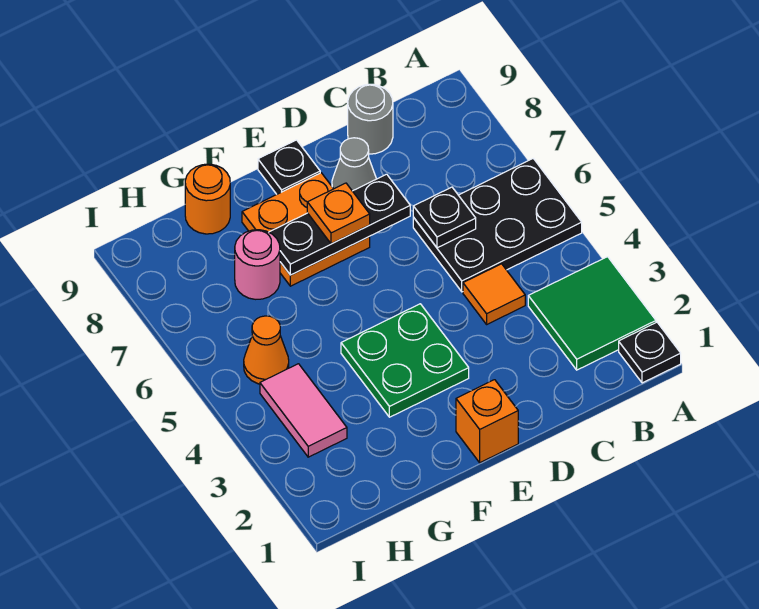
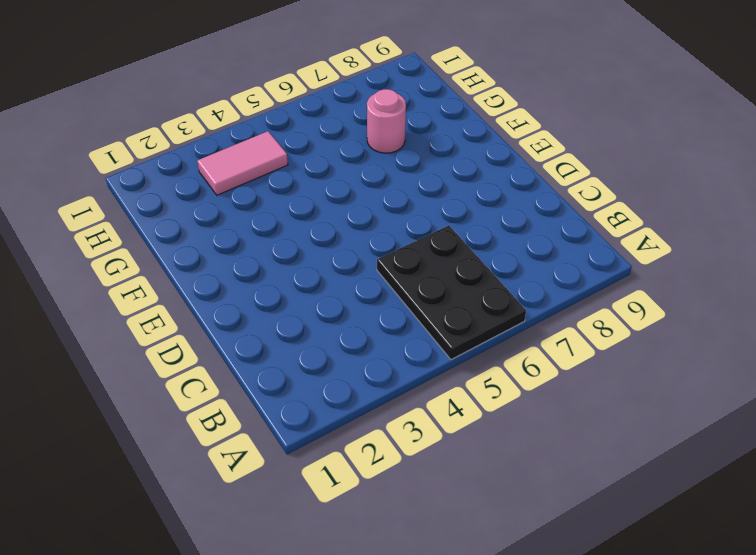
none -> black plate A1 level 1
none -> green tile A2:B3 level 1
none -> orange tile C4 level 1

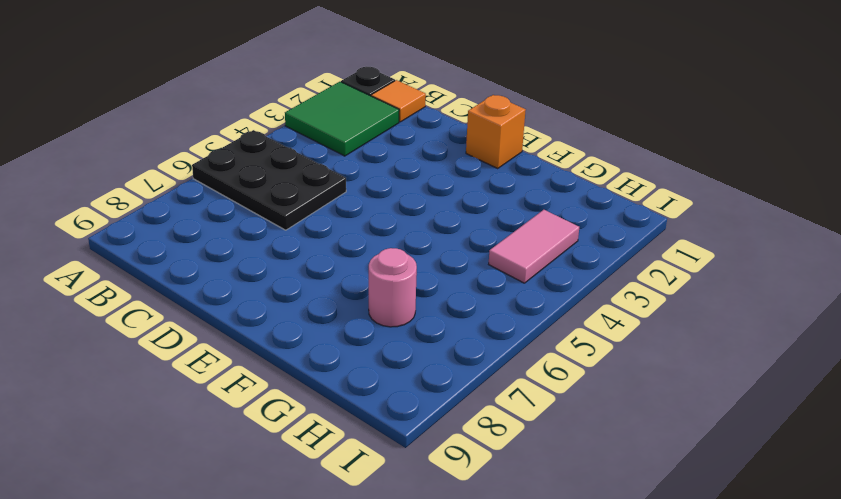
orange tile B1 level 1 -> orange tile C4 level 1
none -> grey round brick C9 level 1
none -> grey cone D8 level 1
none -> green plate E3:F4 level 1

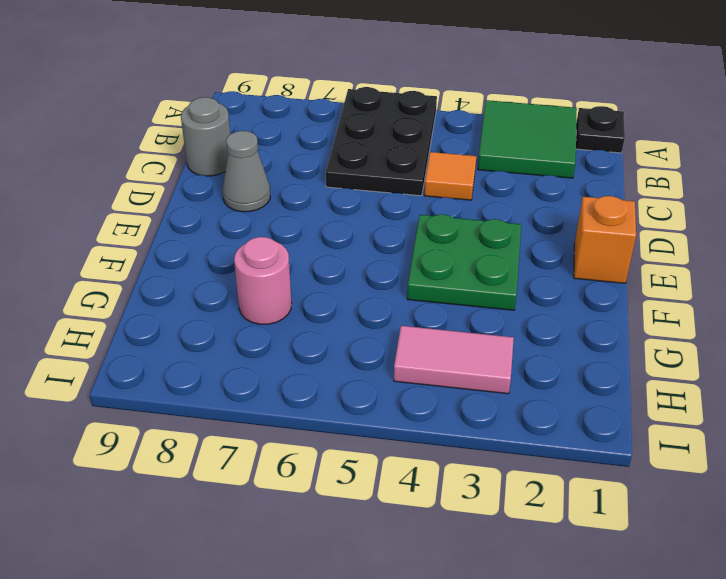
none -> orange plate E7:F8 level 1
none -> black plate E9 level 1
none -> orange round brick G9 level 1

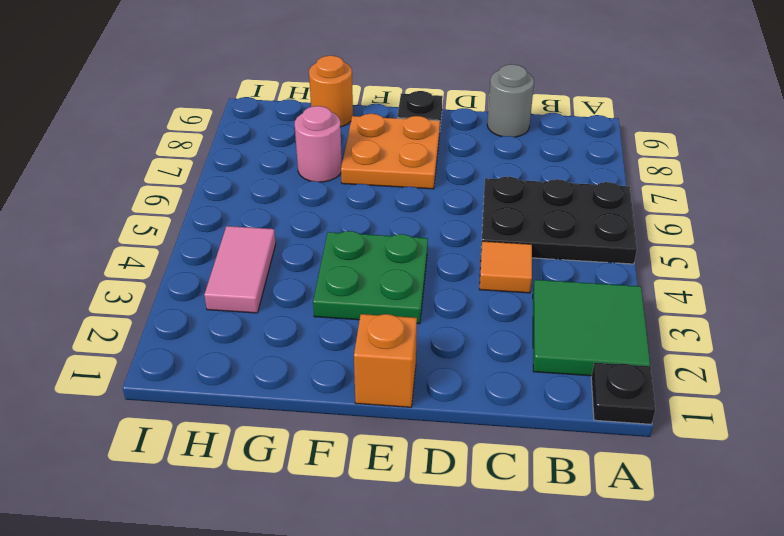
none -> grey cone D8 level 1
none -> orange cone H5 level 1
none -> black plate C6 level 2

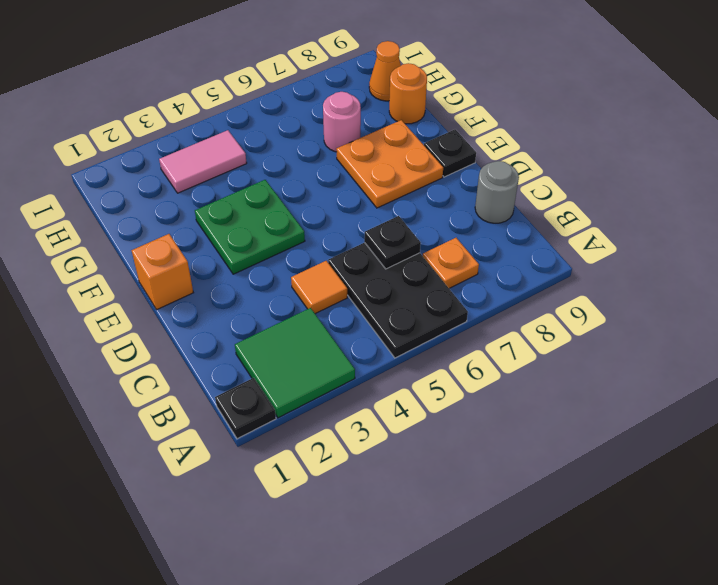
orange plate B7 level 1 -> orange plate E7 level 3
orange cone H9 level 1 -> orange cone H5 level 1
none -> grey cone D8 level 1
none -> black plate D7:F7 level 2

